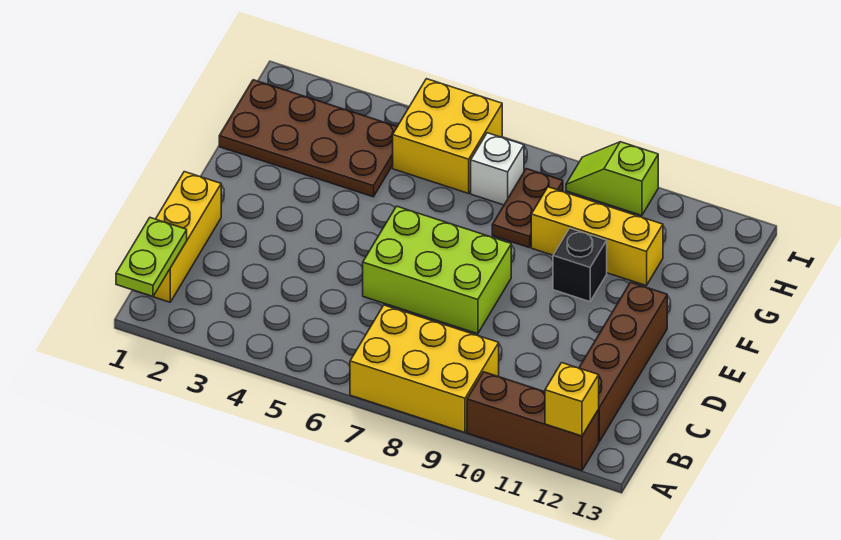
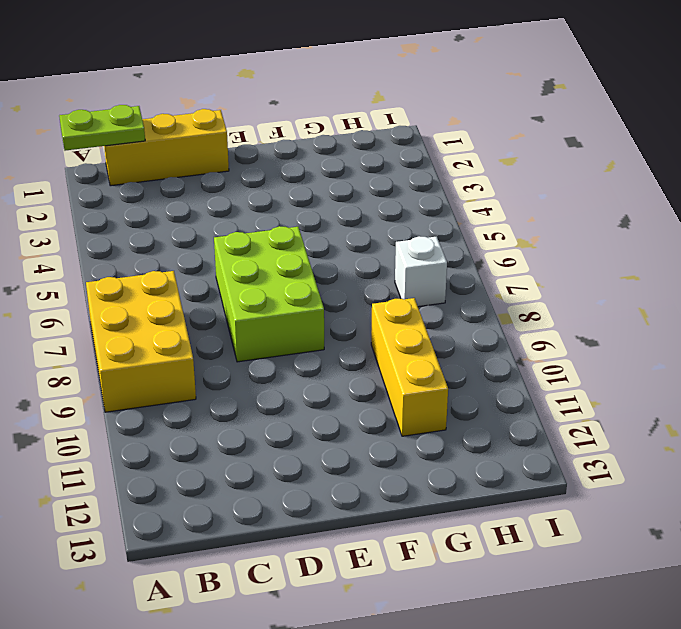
none -> brown brick A10:A12 level 1
none -> brown brick B12:E12 level 1
none -> black brick F10 level 1

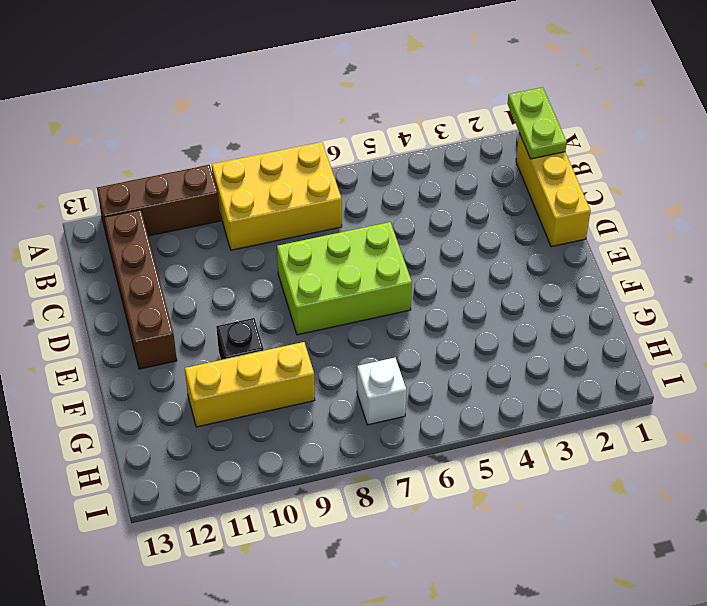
none -> brown plate G1:H4 level 1
none -> brown plate G8:H8 level 1
none -> yellow brick H5:I6 level 1

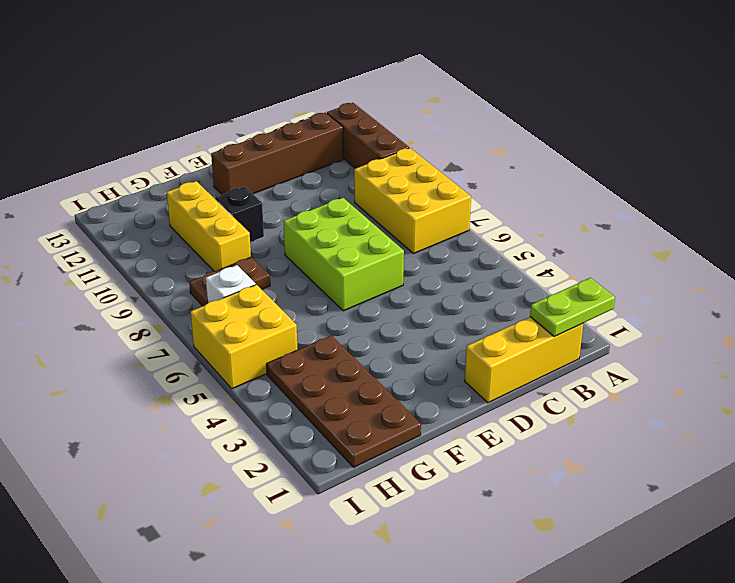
none -> lime slope I9:I10 level 1 top 10
none -> yellow brick A12 level 2

